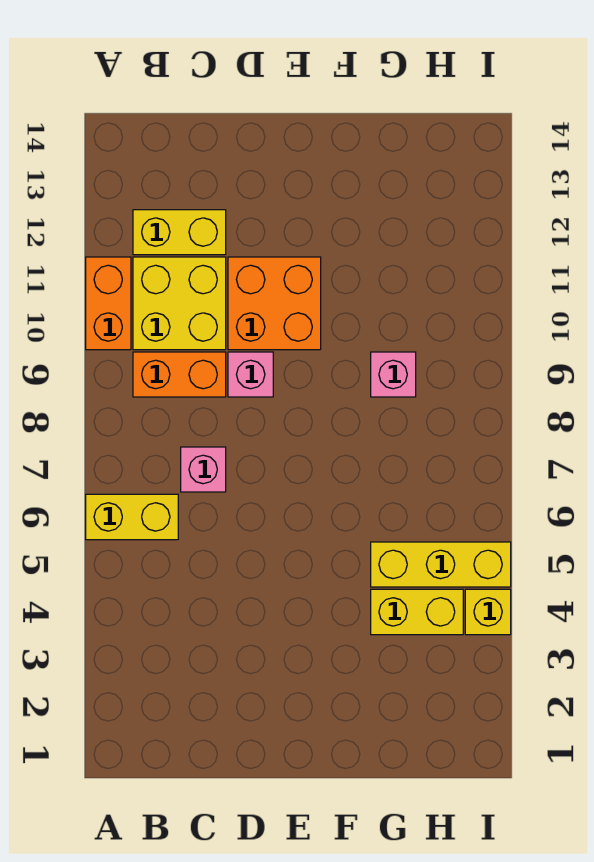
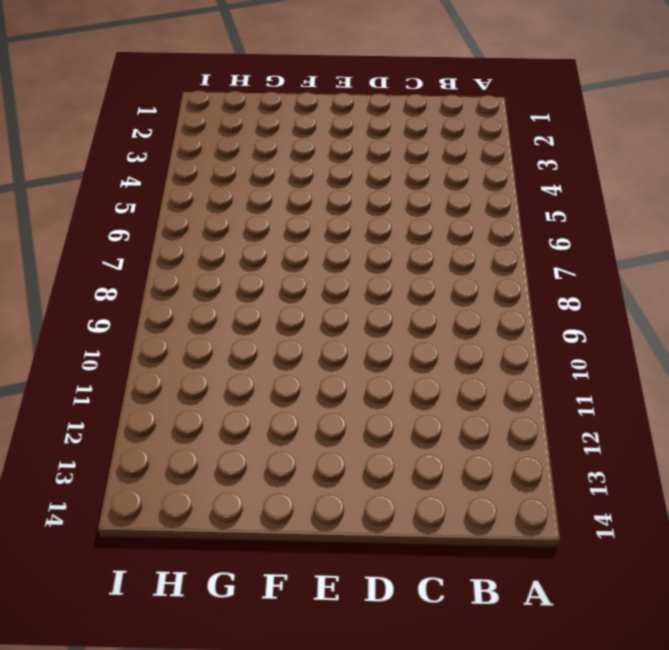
none -> yellow brick A6:B6 level 1
none -> orange brick A10:A11 level 1
none -> orange brick B9:C9 level 1

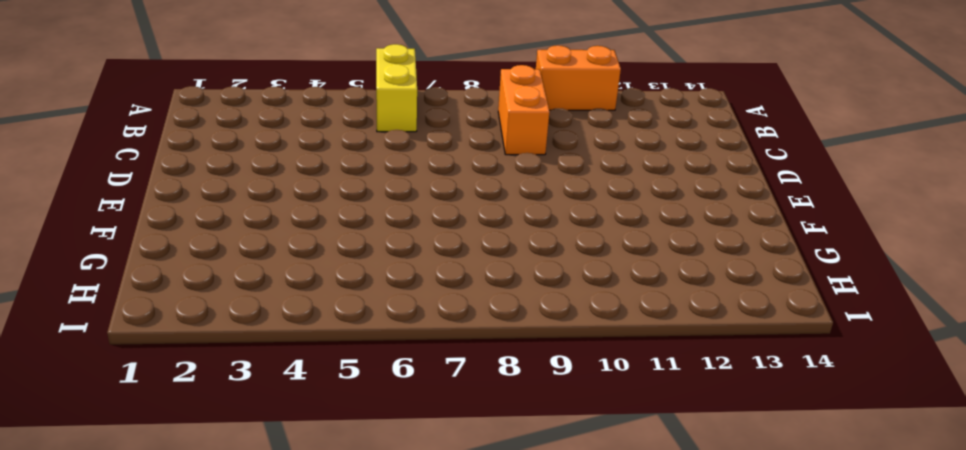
none -> yellow brick B10:C11 level 1
none -> yellow brick B12:C12 level 1
none -> pink brick C7 level 1

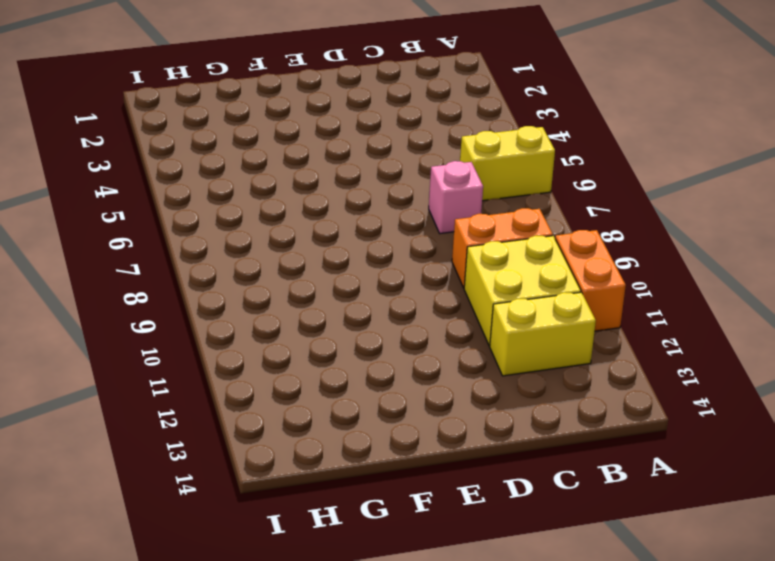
none -> pink brick D9 level 1
none -> orange brick D10:E11 level 1
none -> yellow brick G4:H4 level 1

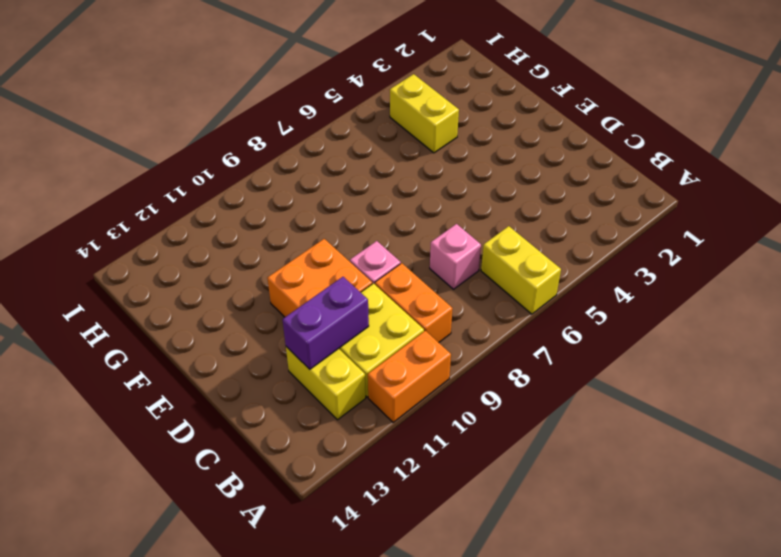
purple brick C11:C12 level 2 -> none
none -> yellow brick G5:I5 level 1
none -> pink brick G9 level 1
none -> yellow brick I4 level 1

